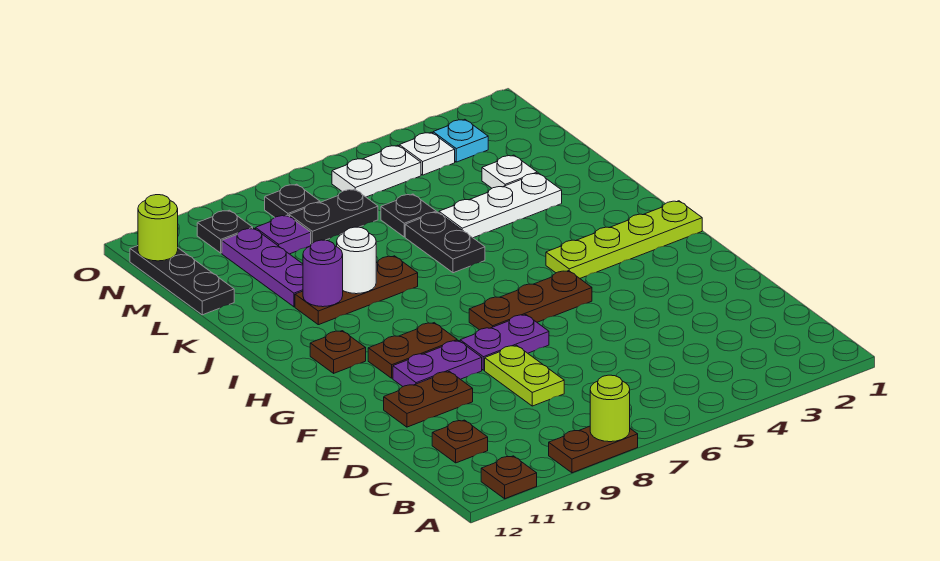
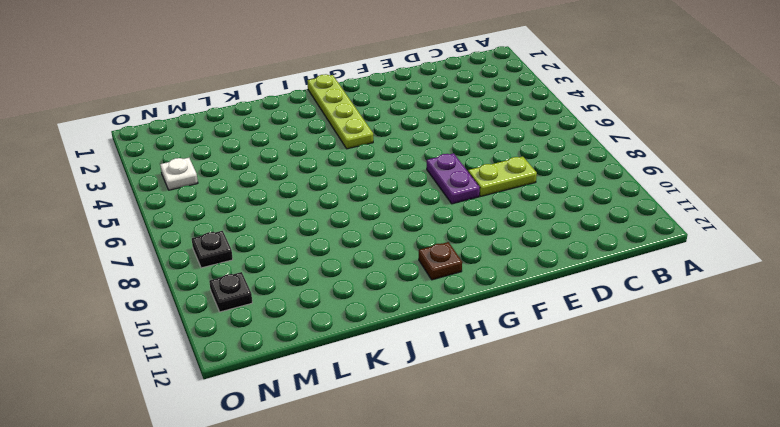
none -> brown plate A8:A9 level 1
none -> brown plate A11 level 1
none -> brown plate C11 level 1

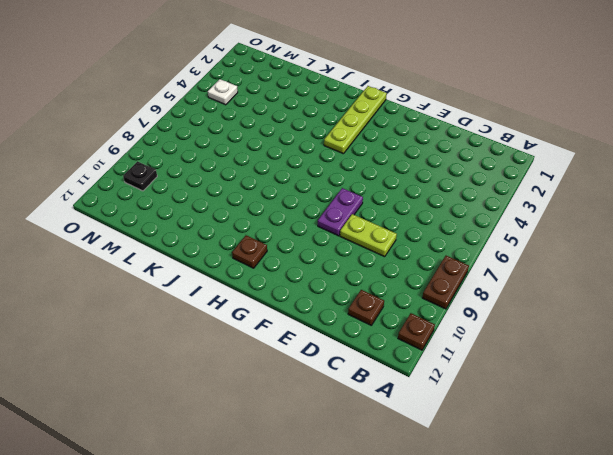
none -> brown plate E10:E11 level 1
none -> purple plate F9:F10 level 1
none -> brown plate G5:G7 level 1

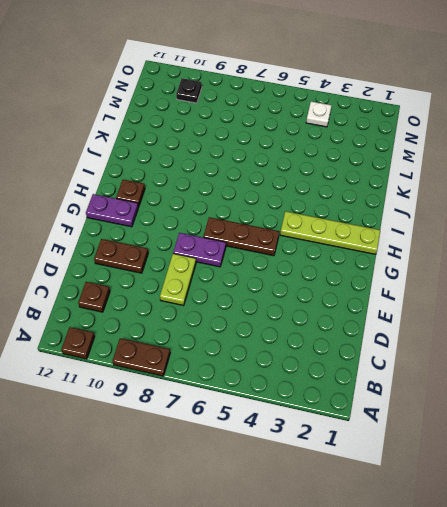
purple plate G11:G12 level 1 -> purple plate F9:F10 level 1
none -> brown plate G9:G10 level 1
none -> black plate J6:K6 level 1
none -> brown plate J8:J10 level 1

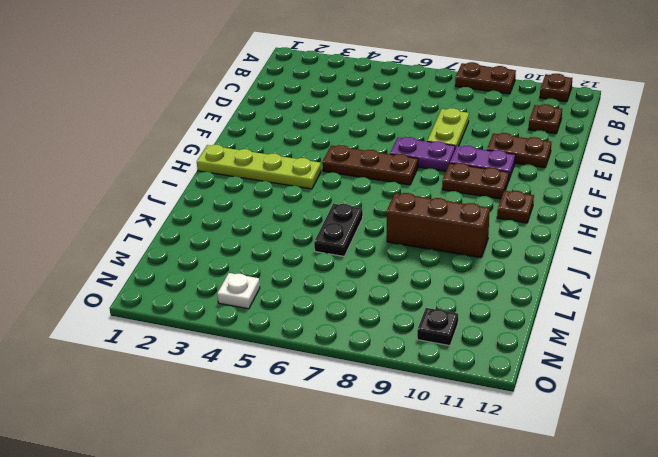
brown brick J8:J10 level 1 -> brown plate J8:J10 level 1
none -> white plate K3:K5 level 1
none -> purple plate K10:M10 level 1
none -> white plate L3 level 1

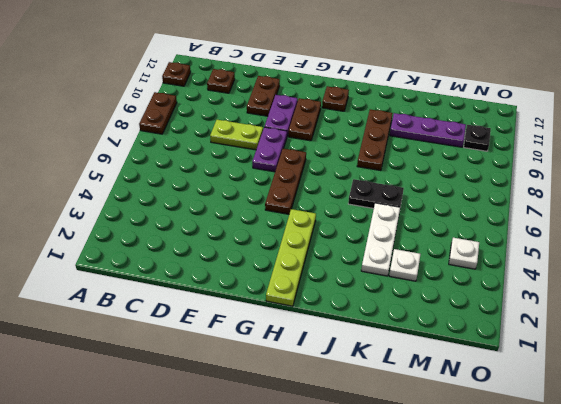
none -> black plate L6 level 1
none -> black plate L12:N12 level 1
none -> black plate M7:M8 level 1

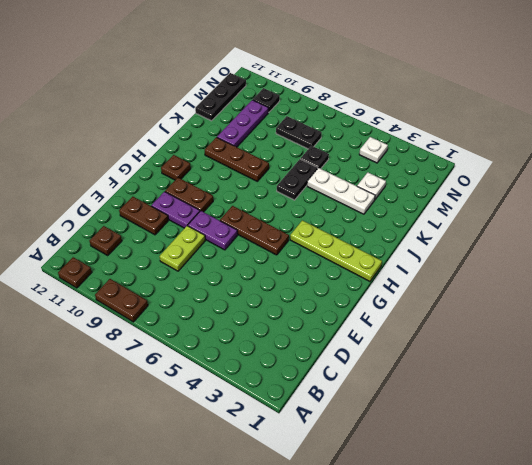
none -> purple plate M9 level 1
none -> cyan plate N3 level 1
none -> white plate N5:N6 level 1

